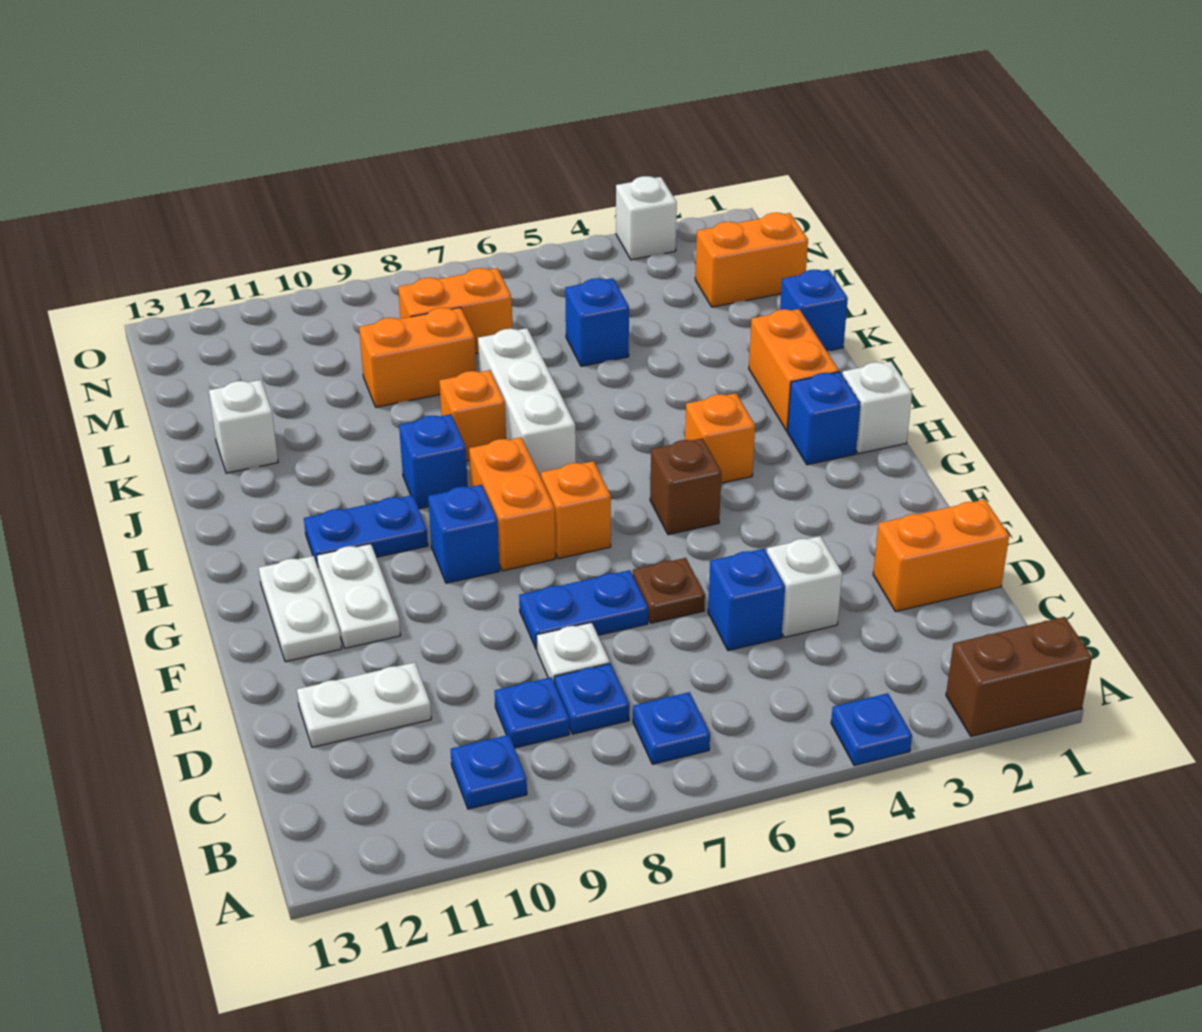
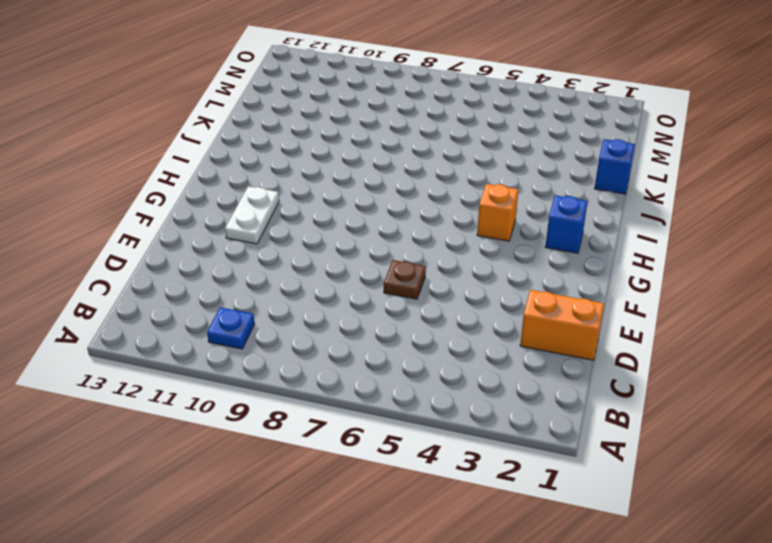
none -> brown brick A1:A2 level 1
none -> blue plate A4 level 1
none -> blue plate B7 level 1
none -> blue plate C8 level 1

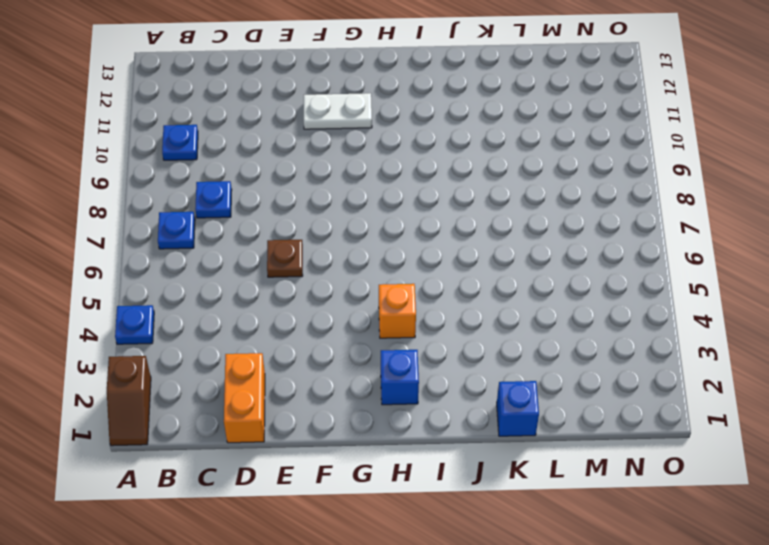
brown slope A1:A2 level 1 top 2 -> brown brick A1:A2 level 1
none -> blue plate C9 level 1
none -> white brick D4 level 1
none -> blue brick D5 level 1
none -> white plate D8 level 1

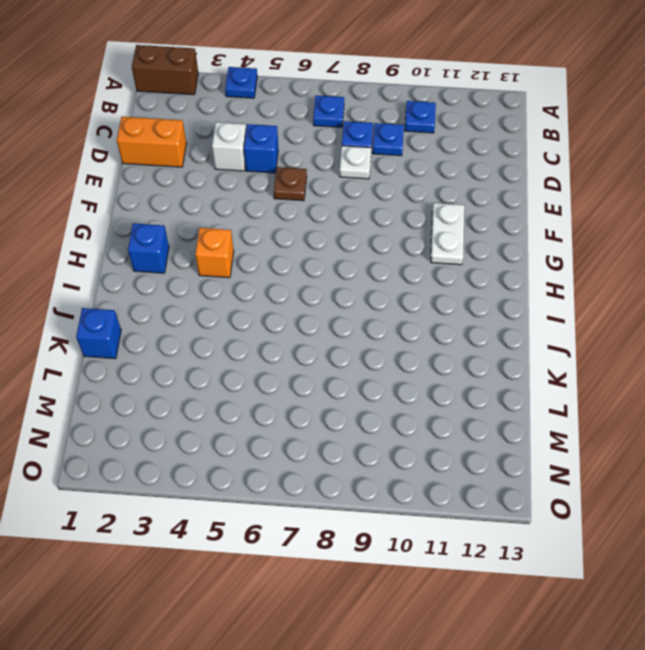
none -> white plate D11:D12 level 1
none -> blue plate E7:E8 level 1
none -> white plate F12:G12 level 1
none -> brown brick G5 level 1

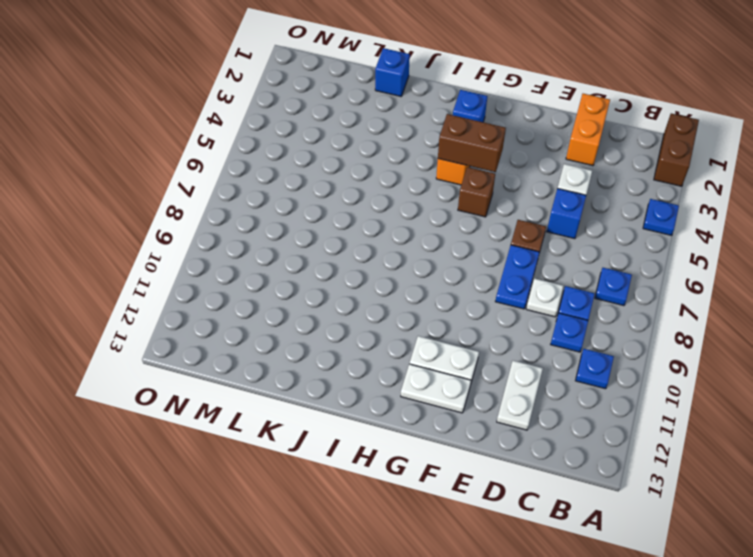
brown brick G4:H4 level 2 -> none
none -> orange brick G7 level 1
none -> orange brick G8:H8 level 1
none -> blue brick G9 level 1
none -> white brick H1 level 1

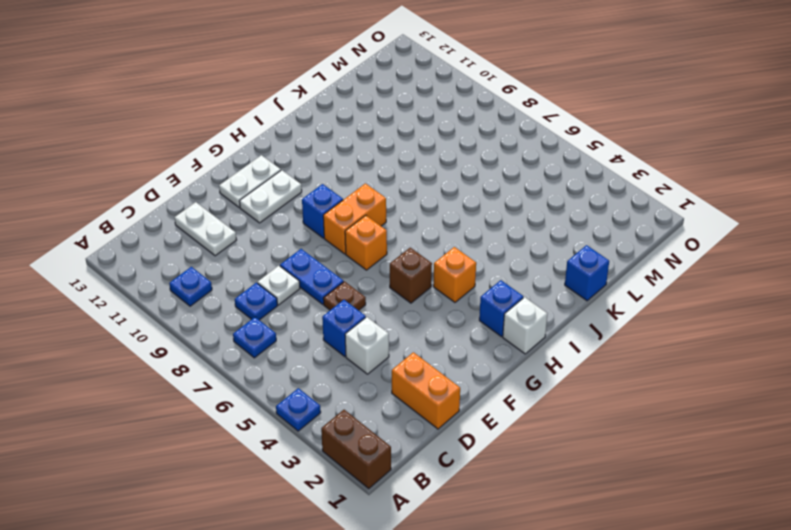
none -> blue plate C9 level 1
none -> blue plate H10:H11 level 1
none -> orange brick I2:J2 level 1
none -> white brick I7:K7 level 1

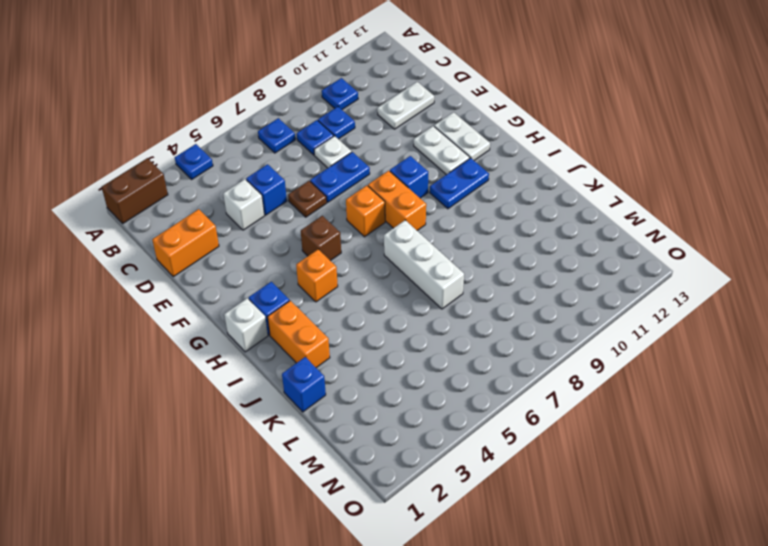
none -> blue brick I9 level 1
none -> orange brick J8 level 1
none -> white brick K12 level 1
none -> blue brick L5 level 1

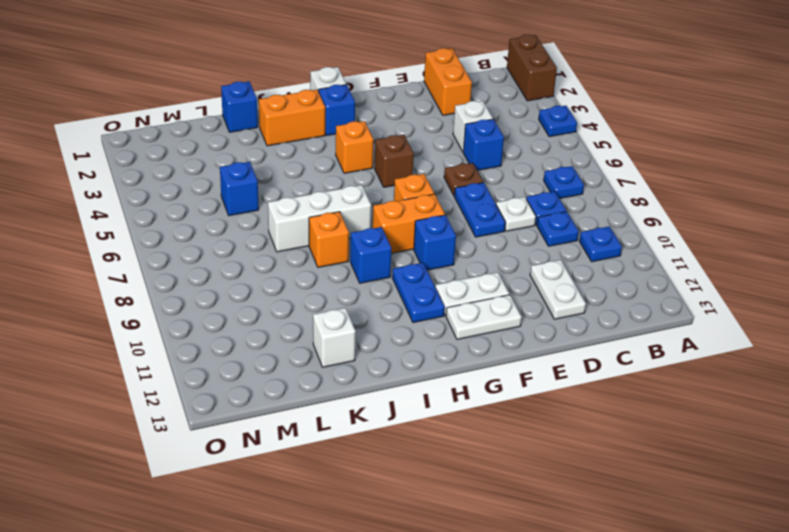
none -> orange brick L8:L9 level 1
none -> orange brick M1:M2 level 1
none -> orange brick M7:M8 level 1
none -> white brick O3 level 1

